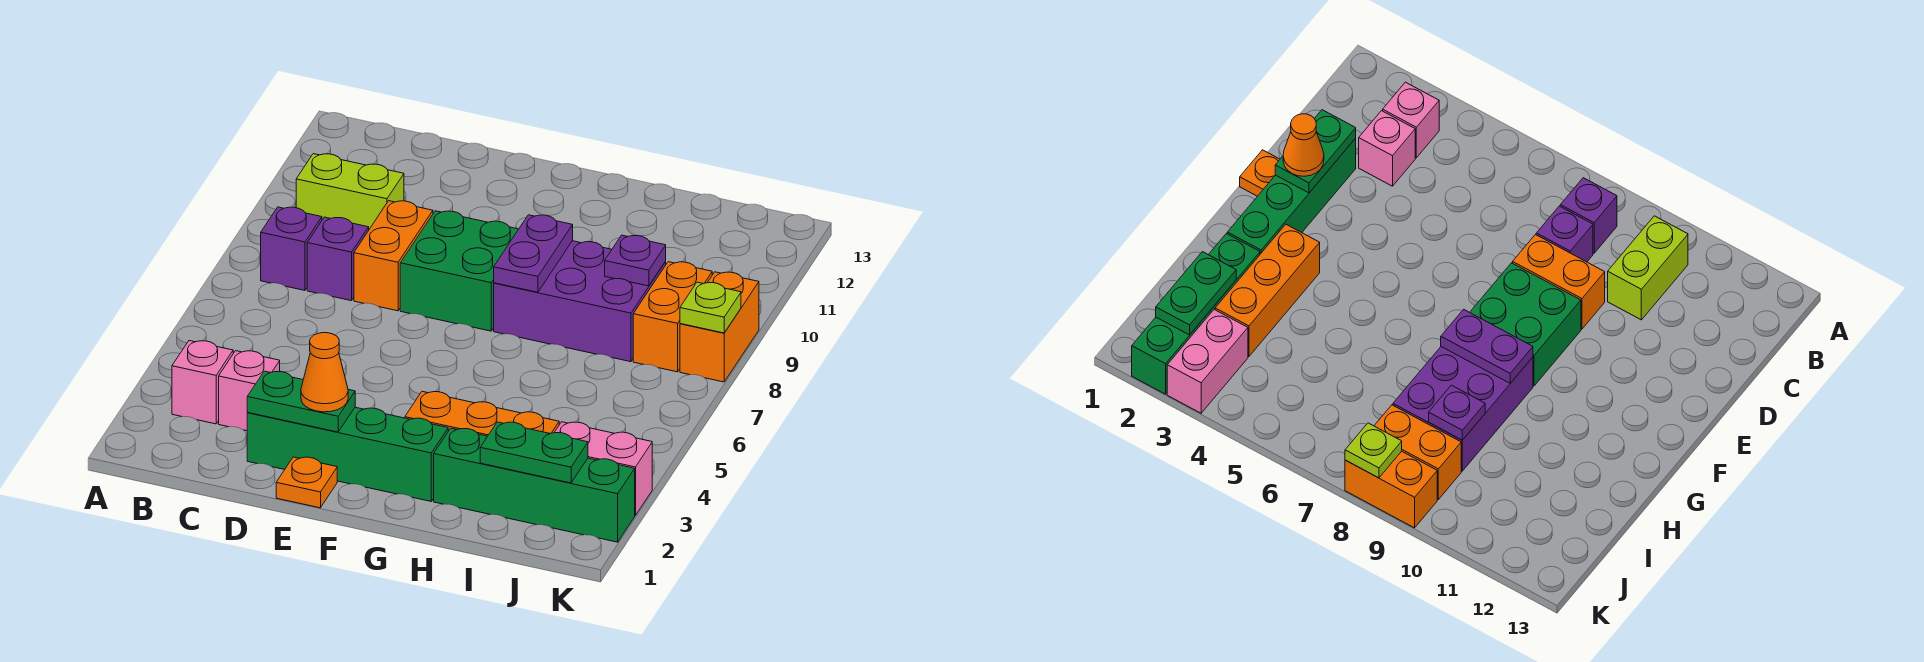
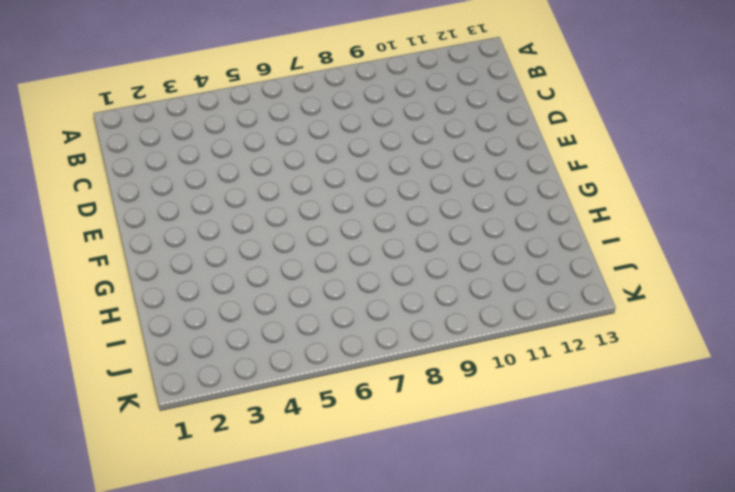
none -> pink brick B3 level 1
none -> purple brick B8 level 1
none -> lime brick B10:C10 level 1

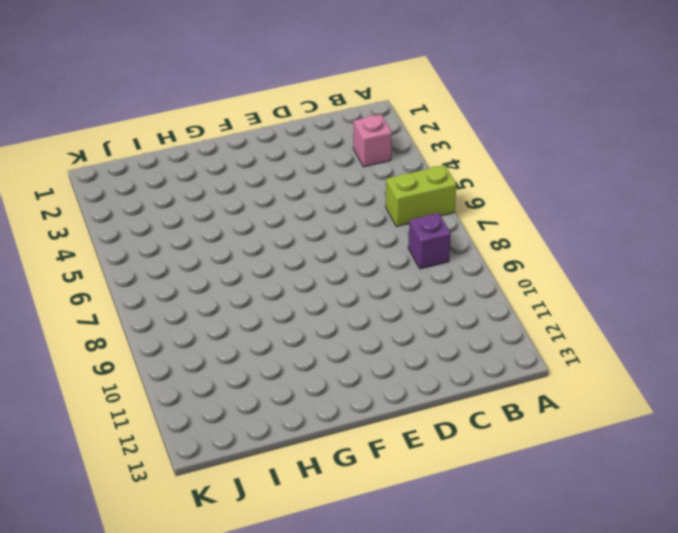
lime brick A6:B6 level 1 -> lime brick B10:C10 level 1
none -> pink brick C3 level 1
none -> purple brick C8 level 1
none -> green brick D2:G2 level 1

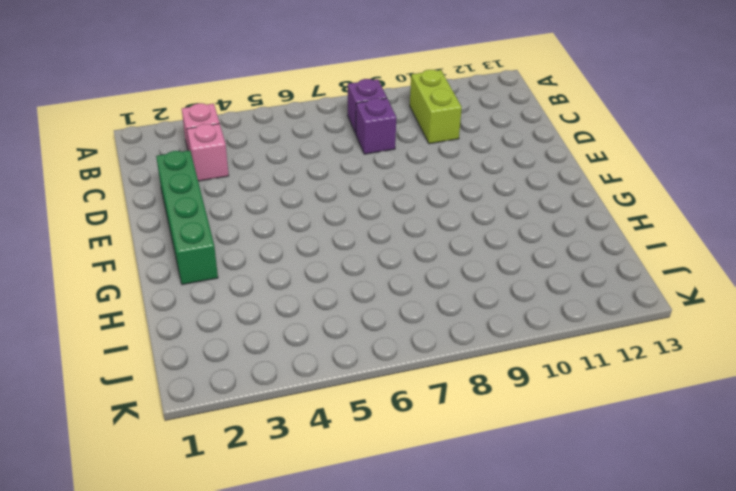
none -> orange brick D8:D9 level 1
none -> orange plate E1 level 1
none -> green brick E8:F9 level 1

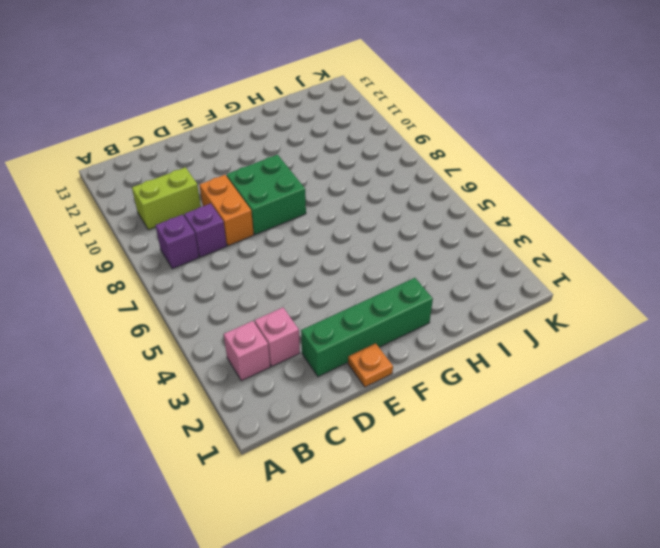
none -> orange brick G3:I3 level 1
none -> purple brick G8:I9 level 1
none -> green brick H2:K2 level 1

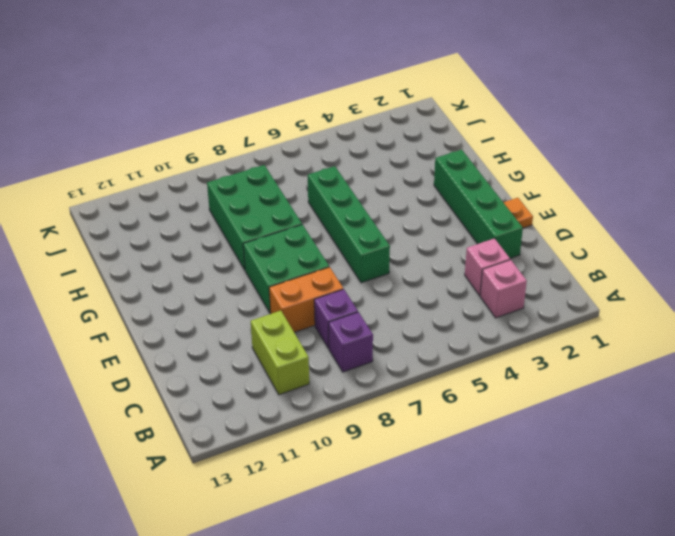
green brick E6:H6 level 1 -> green brick H2:K2 level 1
green brick G8:I9 level 1 -> purple brick G8:I9 level 1
none -> orange brick G3:I3 level 1
none -> pink brick J3:K3 level 1
none -> orange brick J8:J9 level 1

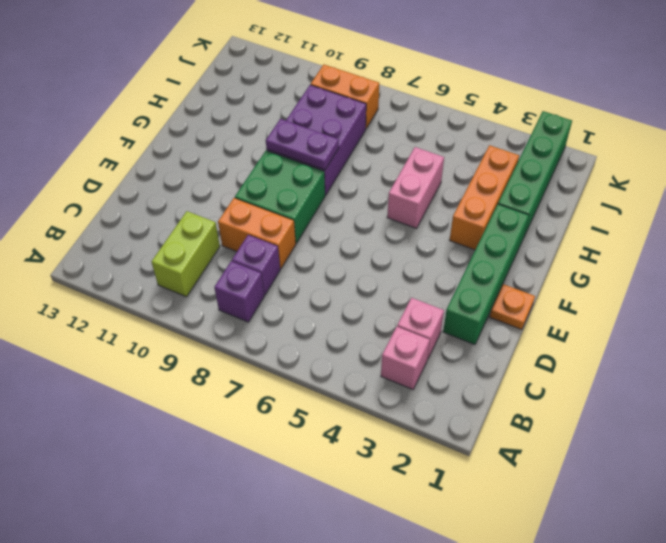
pink brick G5:H5 level 1 -> pink brick J3:K3 level 1
none -> orange brick K8:K9 level 1
none -> green plate D2:E2 level 2
none -> green plate I2:J2 level 2

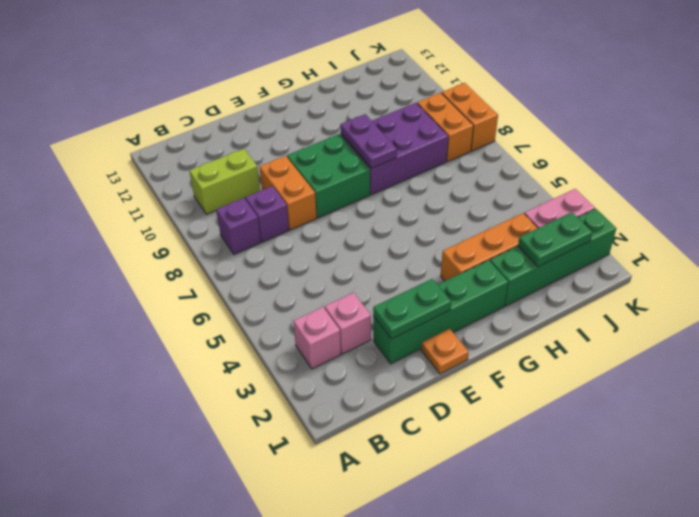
none -> purple plate I9 level 2
none -> lime plate K8 level 2
none -> orange cone E2 level 3

